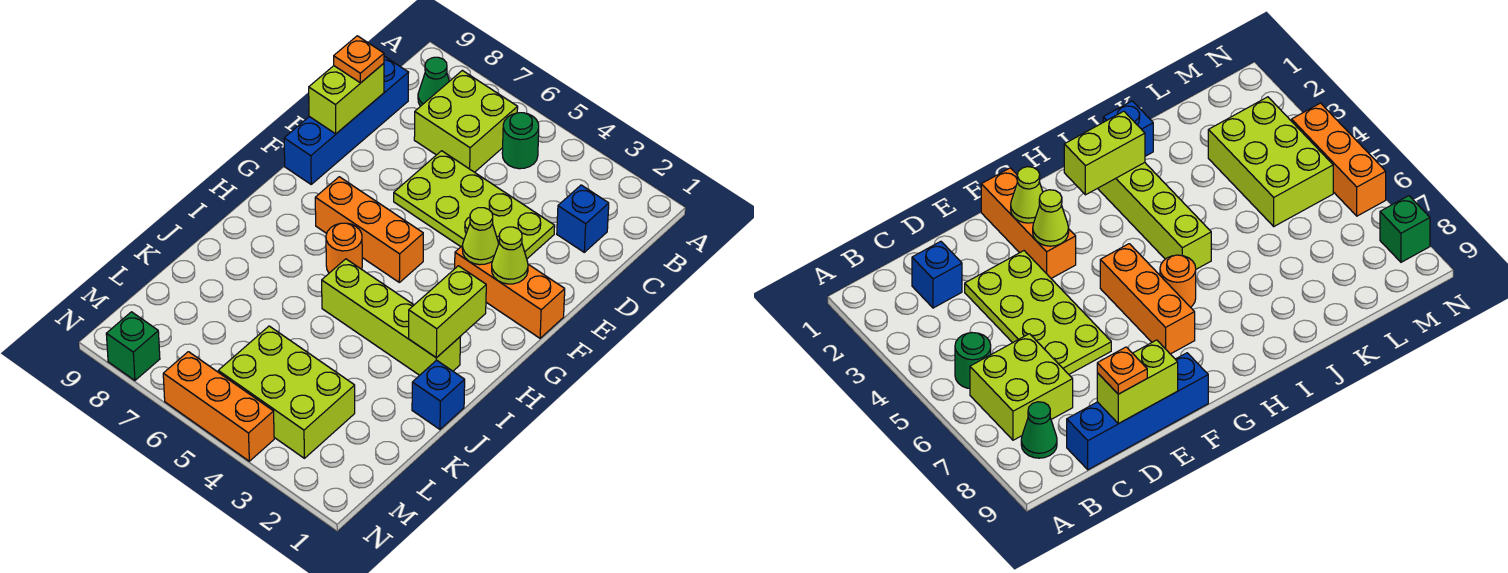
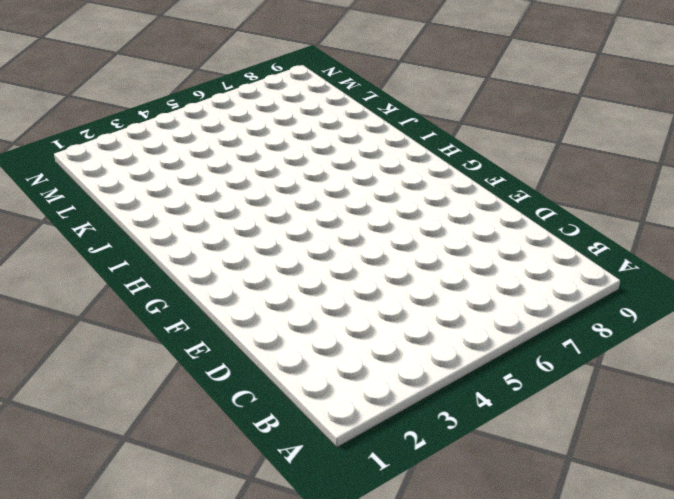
none -> green round brick B5 level 1
none -> lime brick B6:C7 level 1
none -> green cone B8 level 1

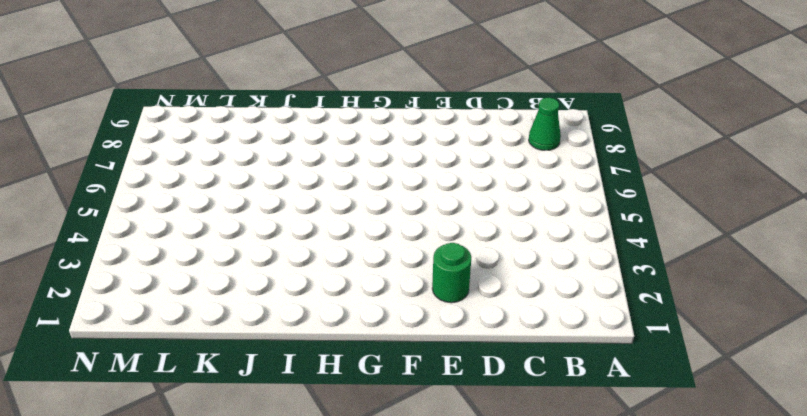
green round brick E2 level 1 -> green round brick B5 level 1
none -> lime brick B6:C7 level 1
none -> blue brick C2 level 1
none -> blue brick C9:F9 level 1

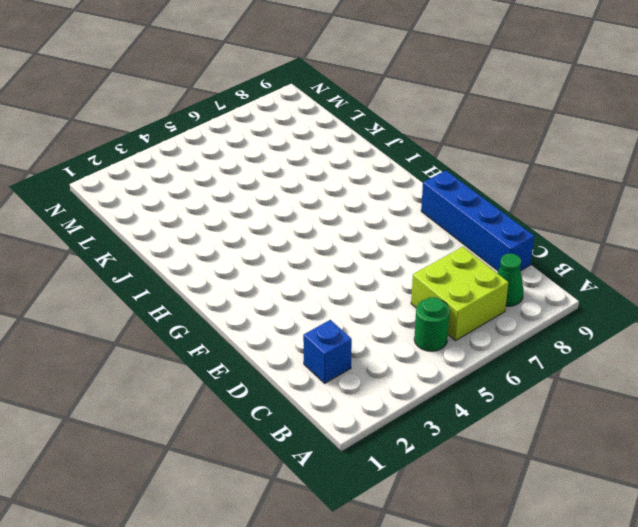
none -> lime plate D3:E6 level 1
none -> orange brick F1:F3 level 1
none -> orange brick G5:G7 level 1

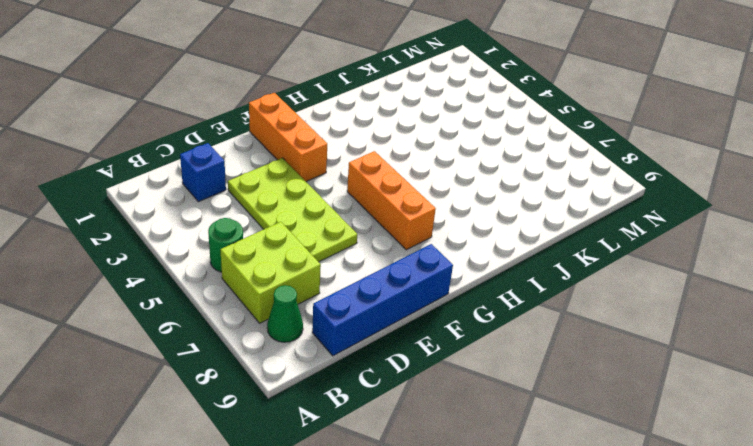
none -> orange round brick H6 level 1
none -> lime brick I2:I5 level 1
none -> blue brick J1 level 1

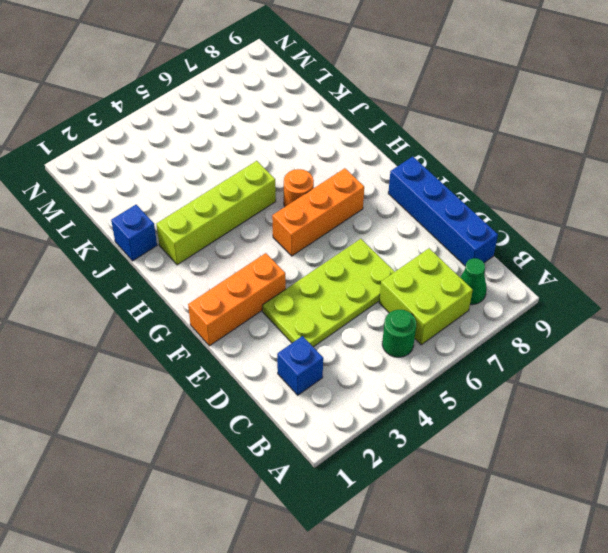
none -> lime brick L3:M5 level 1
none -> orange brick N4:N6 level 1
none -> green brick N8 level 1

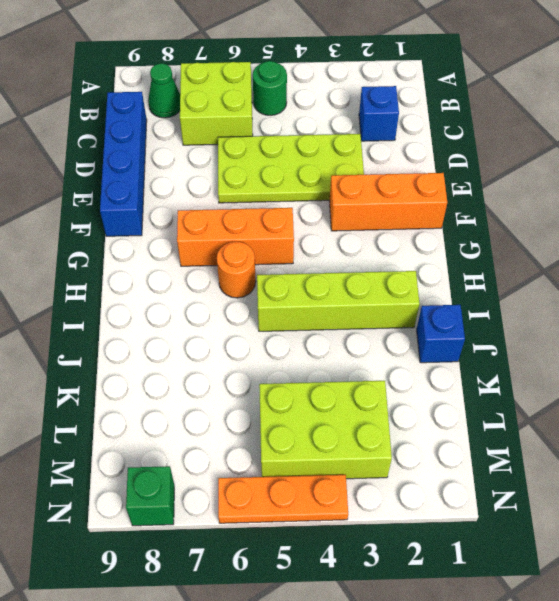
orange plate N4:N6 level 1 -> orange brick N4:N6 level 1
none -> lime brick D9:E9 level 2
none -> lime cone F2 level 2
none -> lime cone F3 level 2

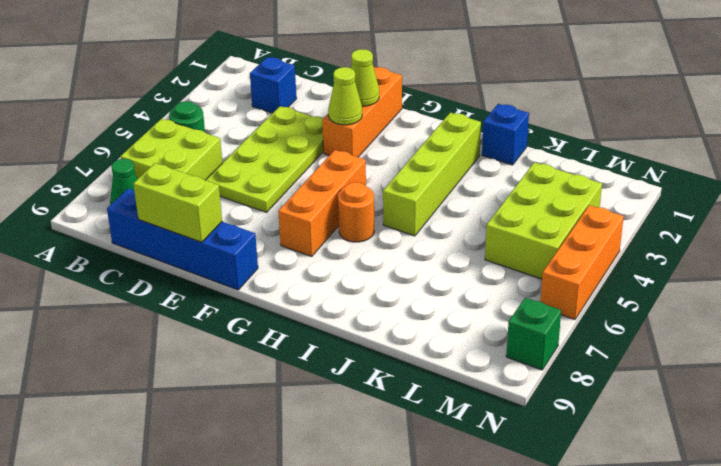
none -> lime brick H2:I2 level 2
none -> orange plate D9 level 3

